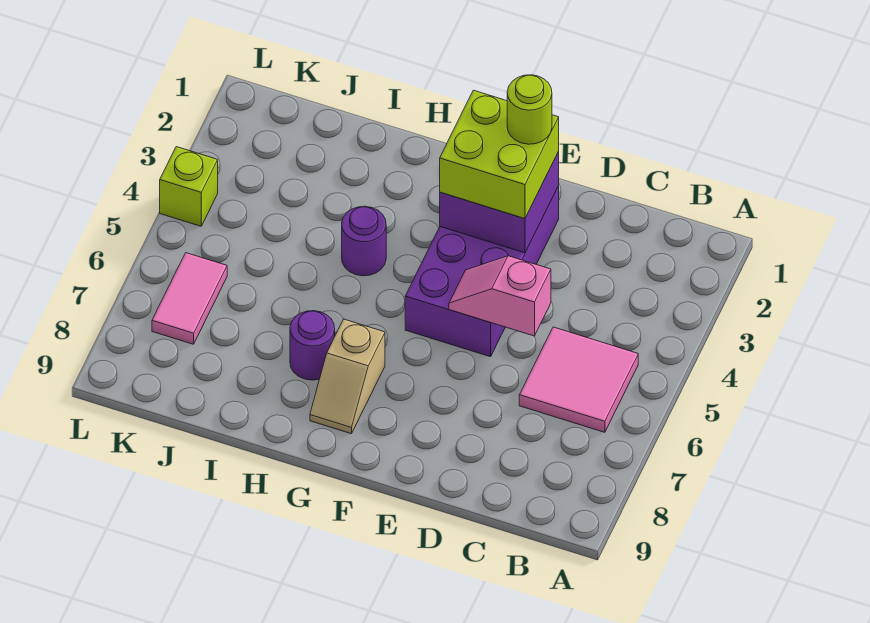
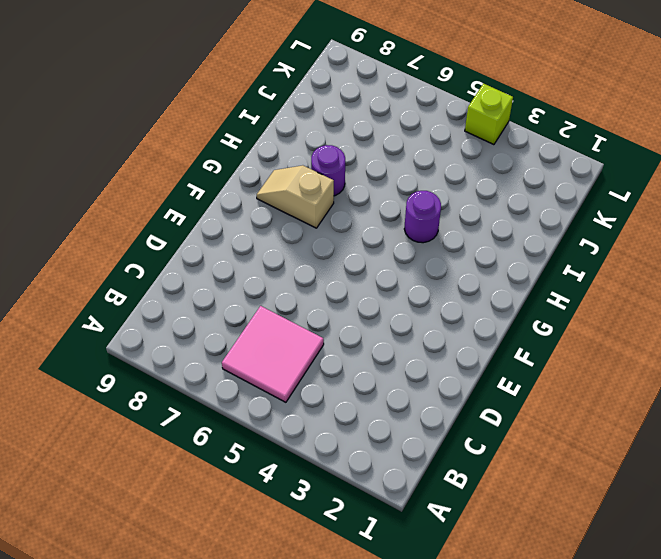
none -> purple brick E2:F5 level 1
none -> pink tile K6:K7 level 1

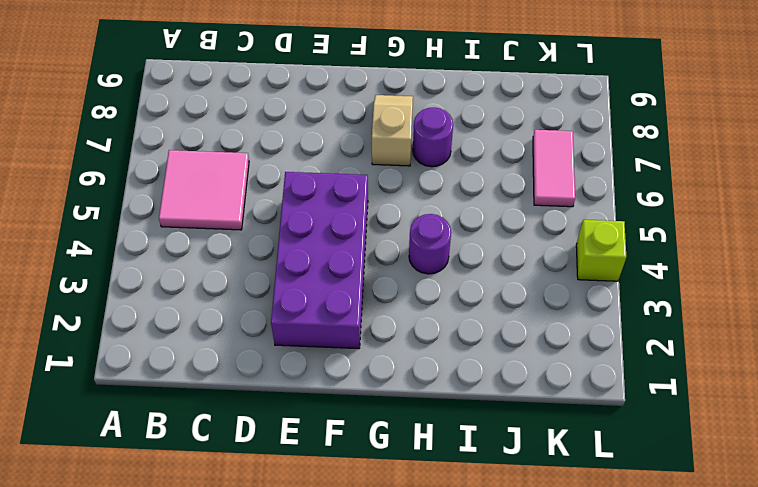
none -> pink slope D5:E5 level 2 top D
none -> purple brick E2:F3 level 2

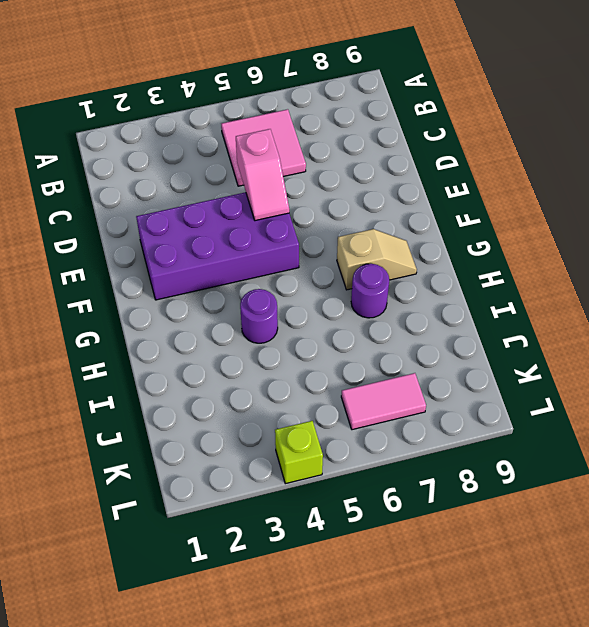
none -> purple brick E2:F3 level 2
none -> lime brick E2:F3 level 3

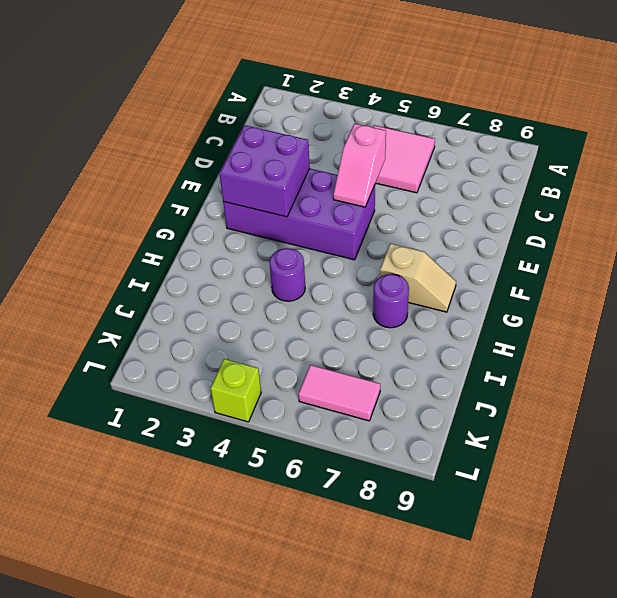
none -> lime brick E2:F3 level 3
none -> lime round brick E2 level 4

